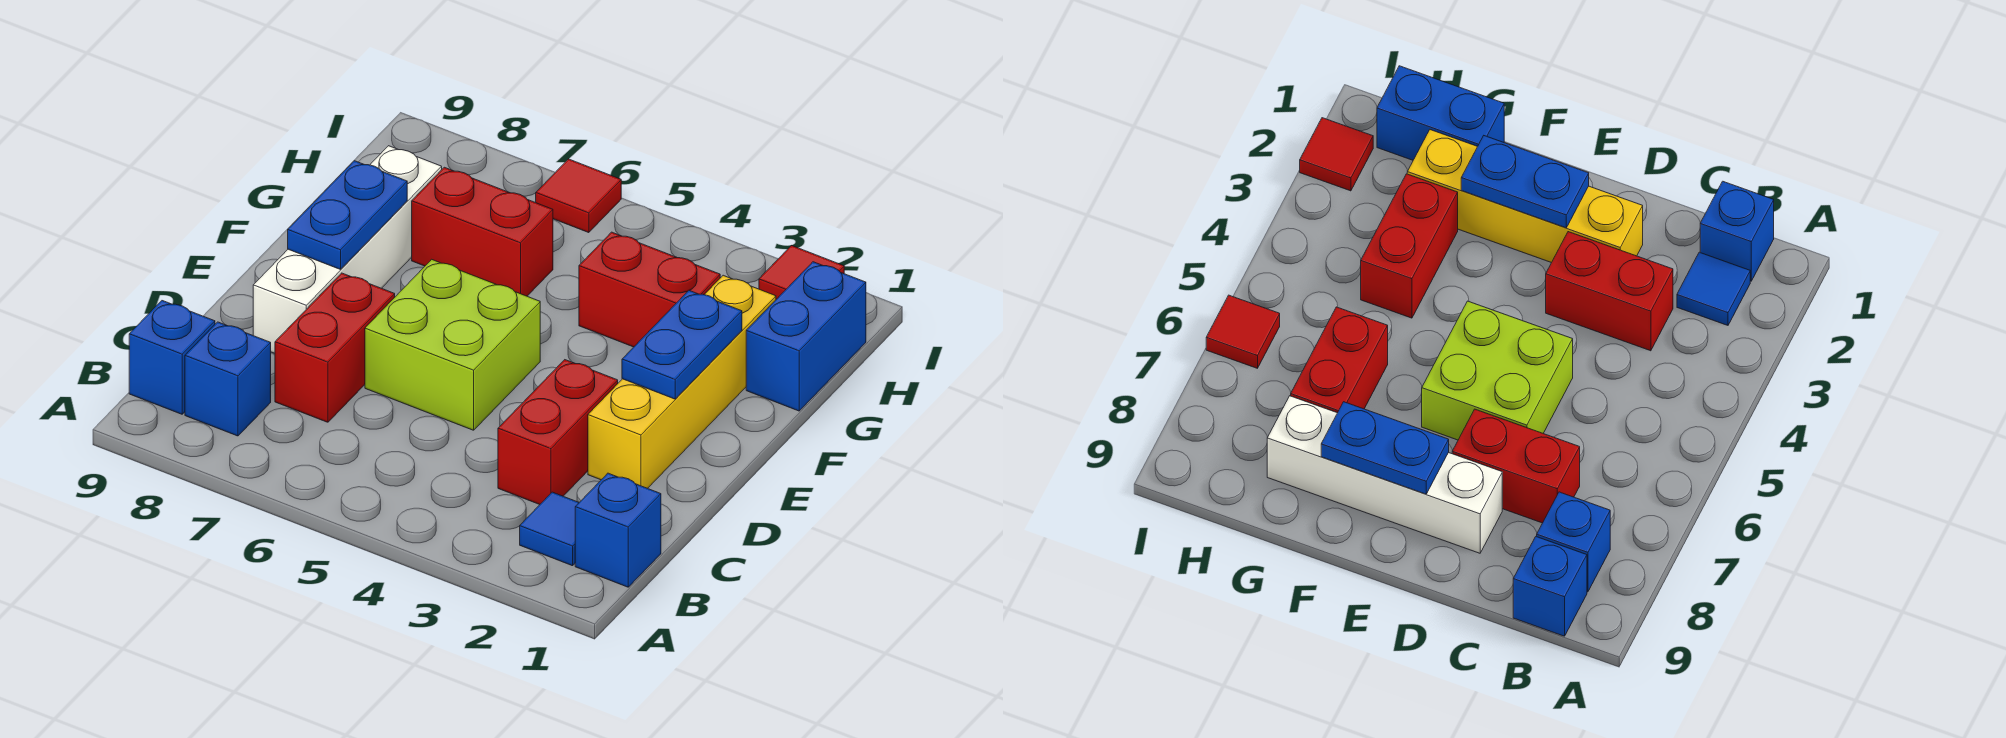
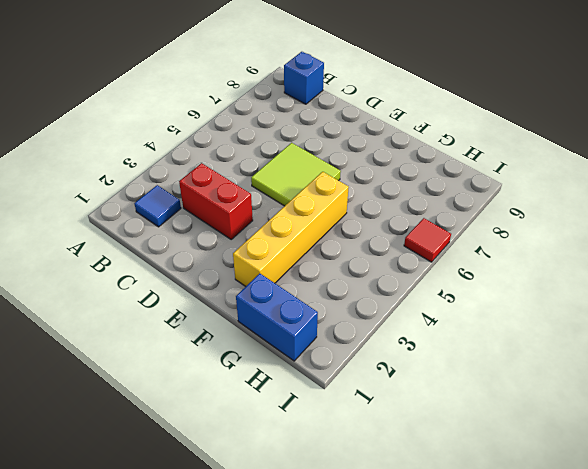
lime tile D5:E6 level 1 -> lime brick D5:E6 level 1
yellow brick F2:F5 level 1 -> yellow brick D2:G2 level 1
none -> blue brick B1 level 1
none -> blue brick B8 level 1
none -> red brick C7:D7 level 1

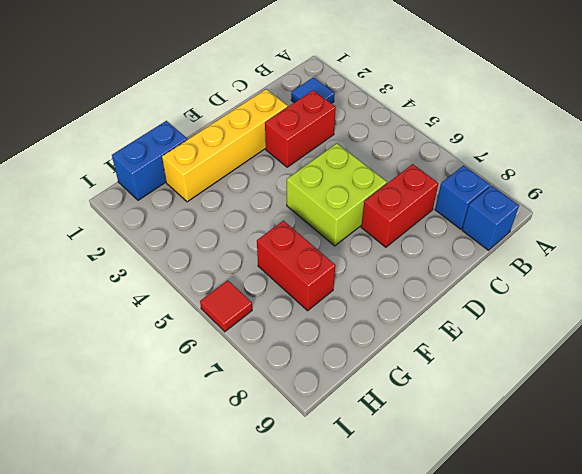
none -> blue brick B1 level 1
none -> white brick D8:G8 level 1
none -> red brick G3:G4 level 1

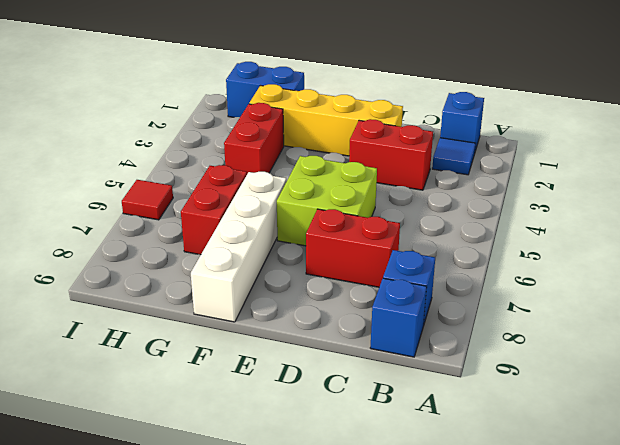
white brick F6:F9 level 1 -> white brick D8:G8 level 1
none -> red tile I2 level 1
none -> blue plate E2:F2 level 2
none -> blue plate E8:F8 level 2

